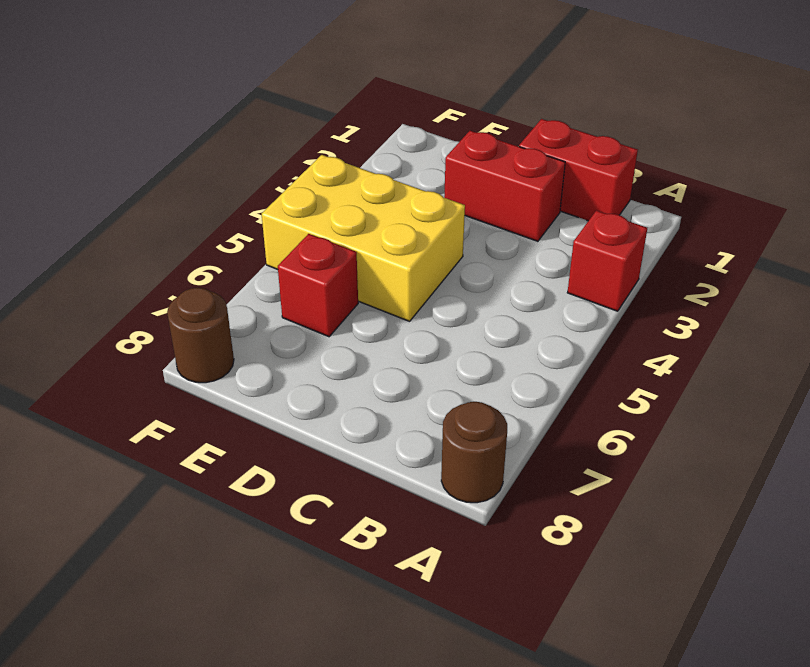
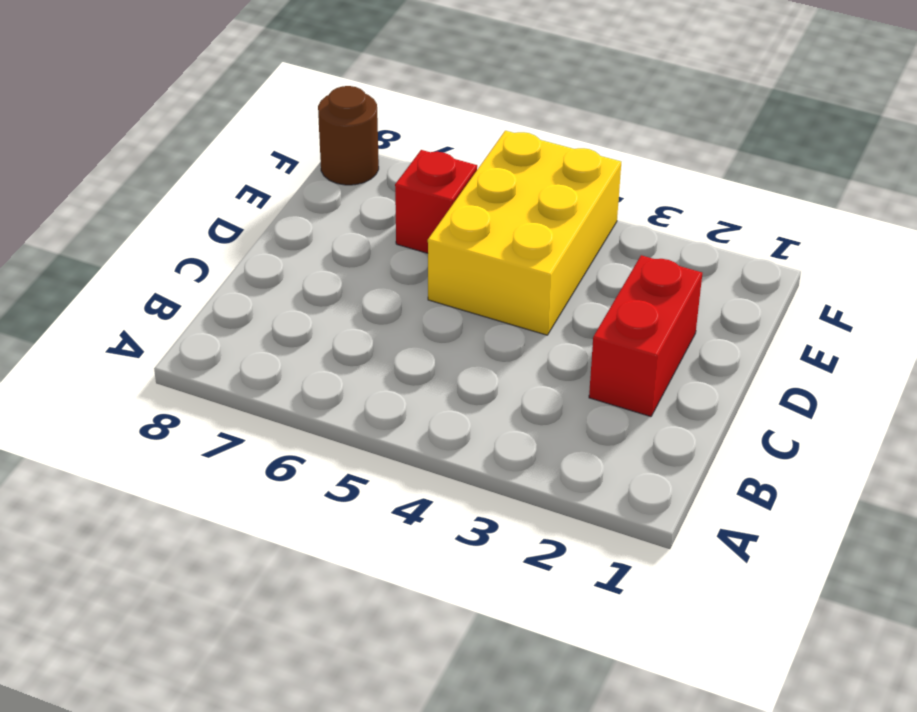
none -> red brick A3 level 1
none -> brown round brick A8 level 1

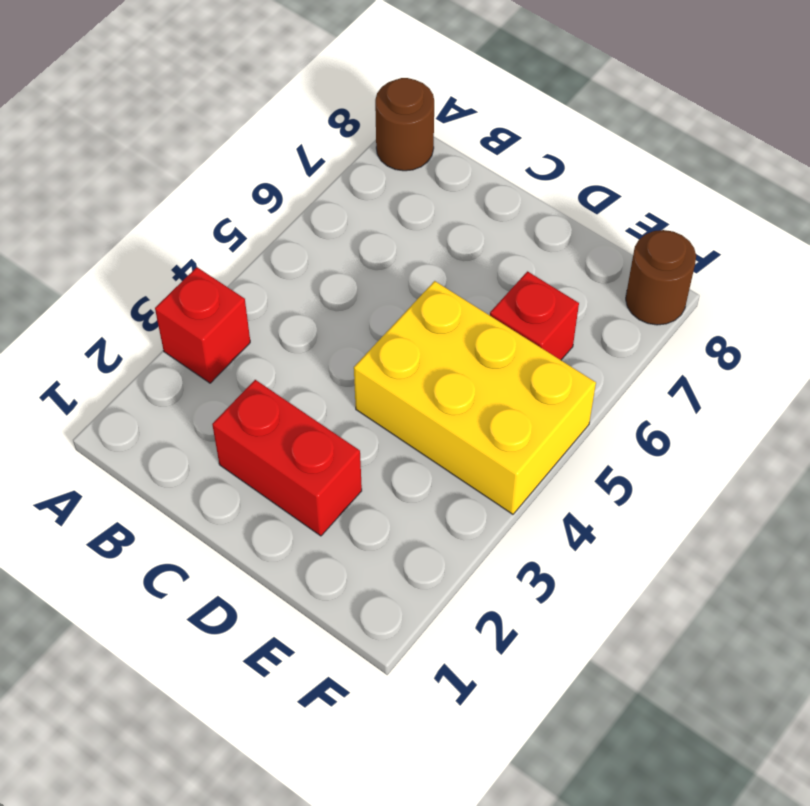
none -> red brick B1:C1 level 1

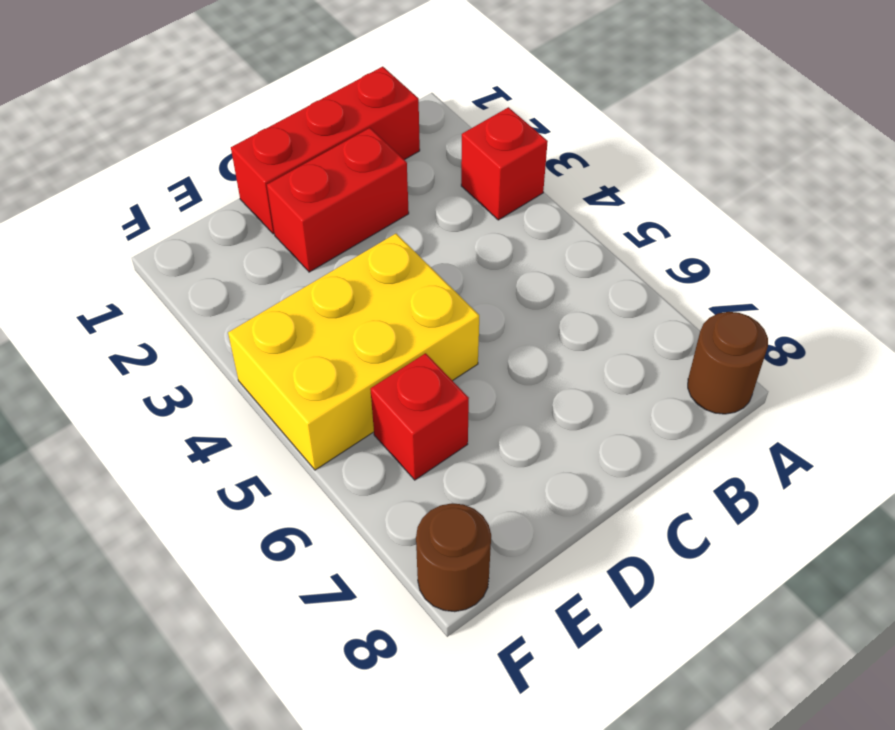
red brick B1:D1 level 1 -> red brick B1:C1 level 1

